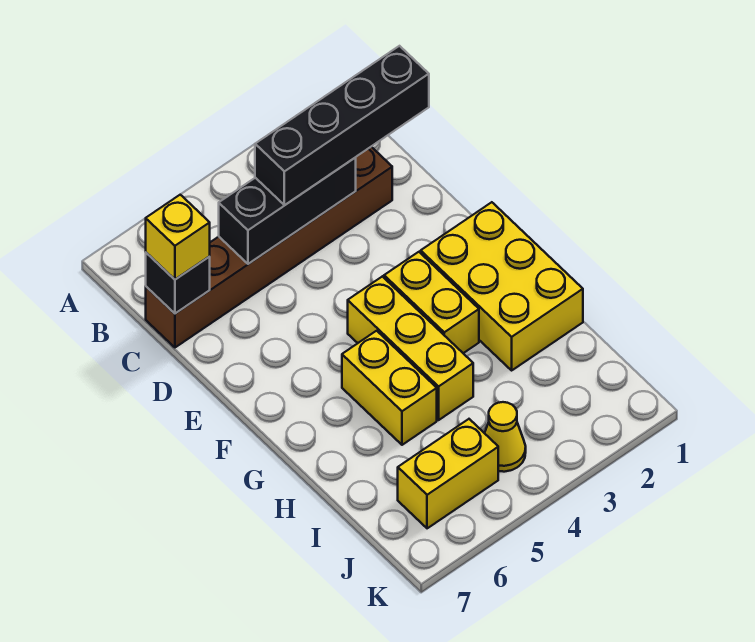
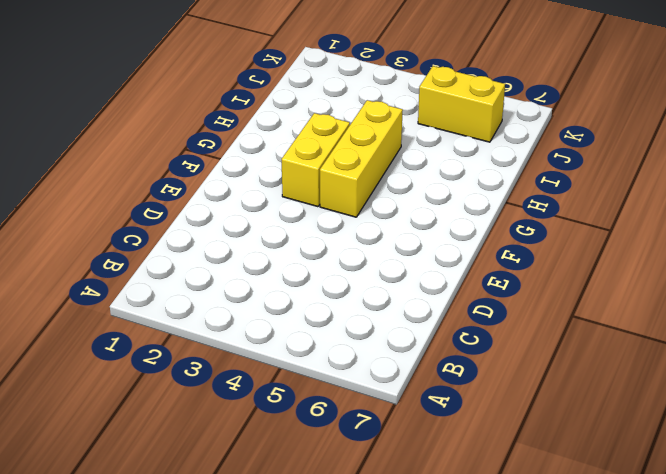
none -> brown brick C2:C7 level 1
none -> yellow brick F1:H2 level 1

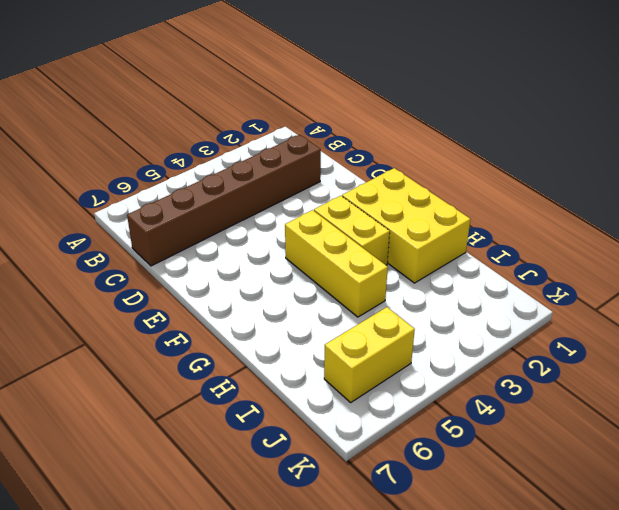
none -> yellow brick G5:H5 level 1
none -> yellow cone J4 level 1

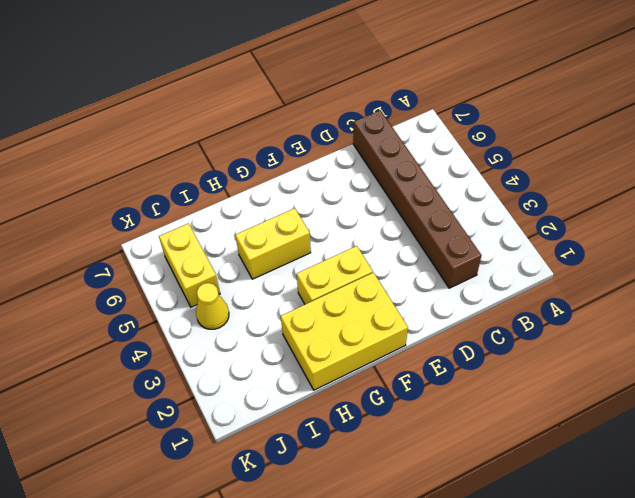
none -> yellow brick F4:H4 level 1
none -> black brick C3:C5 level 2

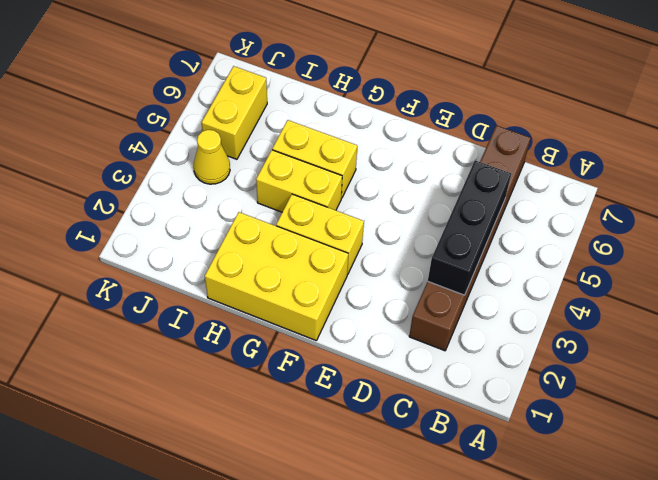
yellow brick G4:H4 level 1 -> yellow brick F4:H4 level 1
none -> black brick C7 level 2
none -> black brick C1:C4 level 3

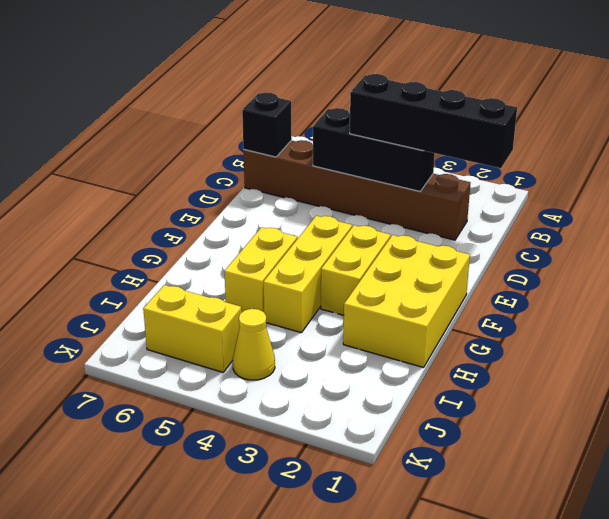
none -> yellow brick C7 level 3

